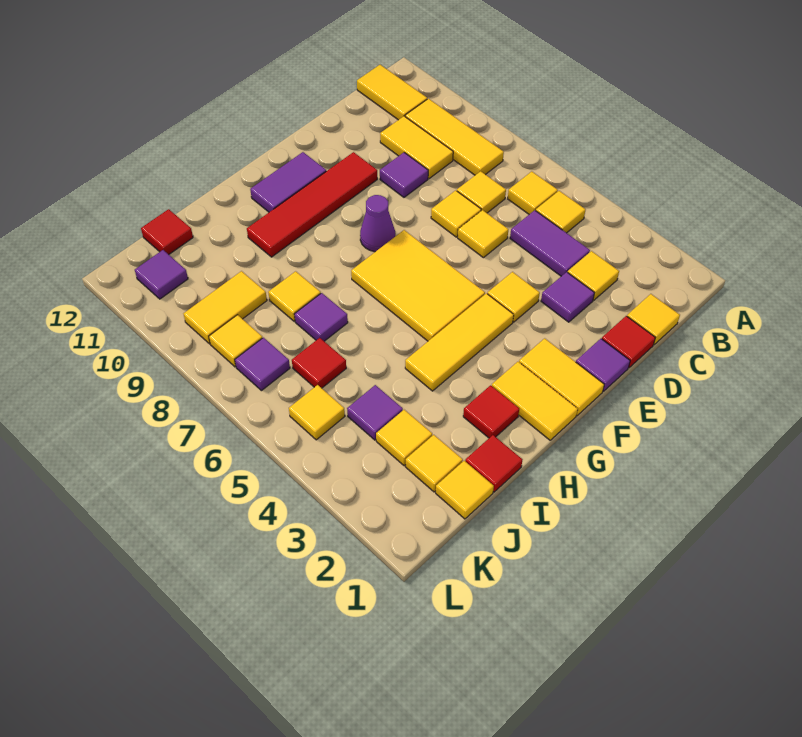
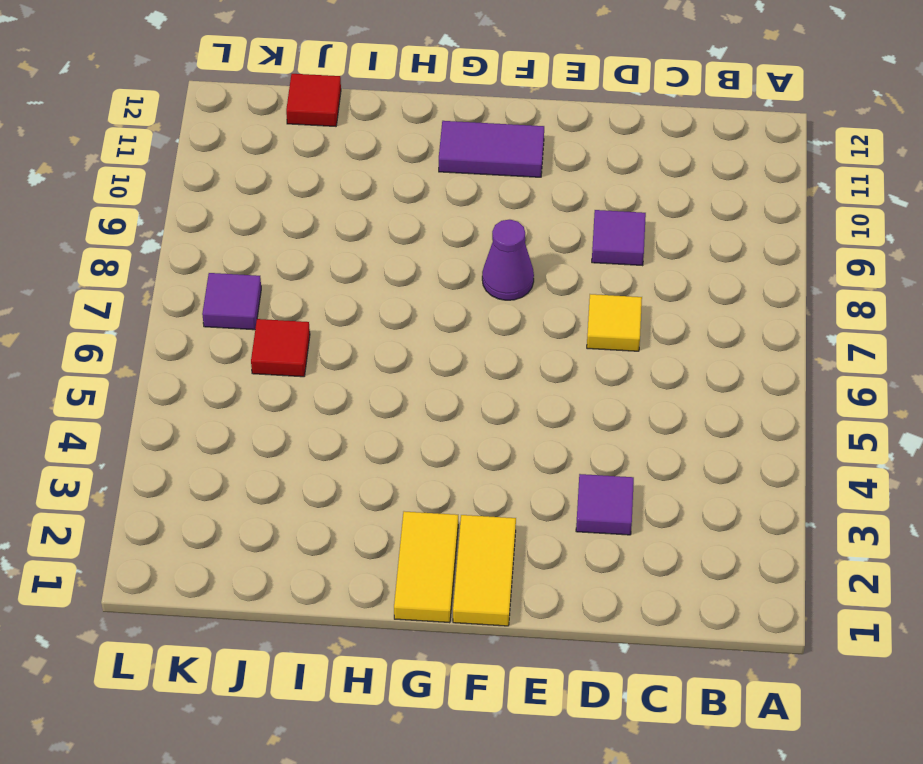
none -> yellow tile B5 level 1
none -> yellow tile B6 level 1
none -> yellow tile B8:B10 level 1
none -> yellow tile B11:B12 level 1

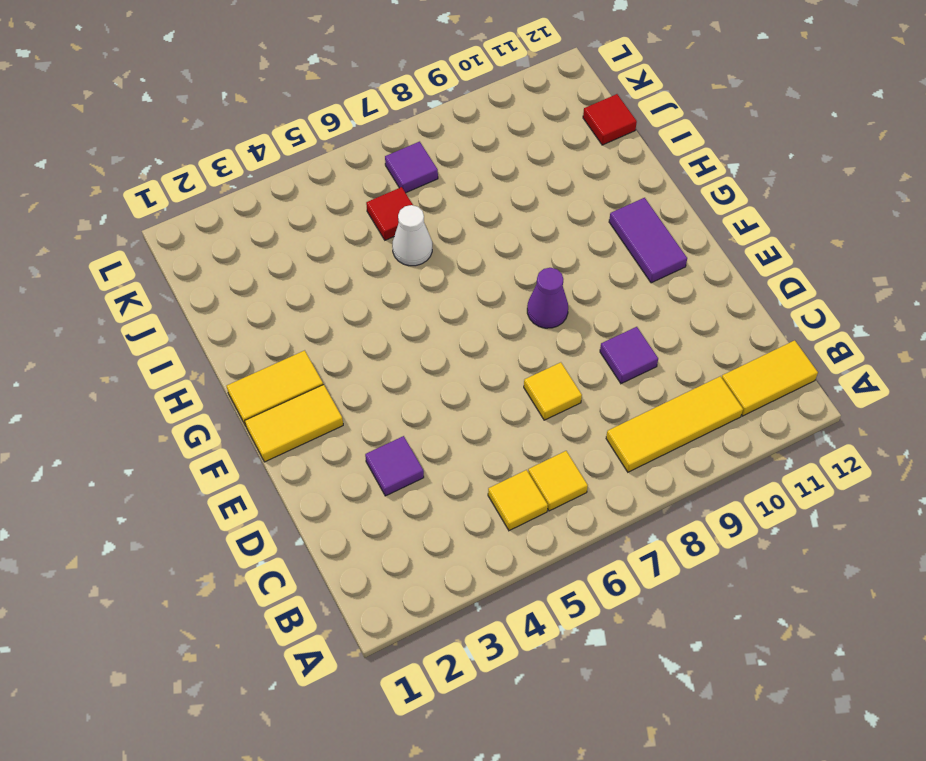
white cone I6 level 1 -> none
none -> yellow tile C1 level 1
none -> yellow tile C3 level 1
none -> purple tile C4:C5 level 1
none -> yellow tile C7 level 1

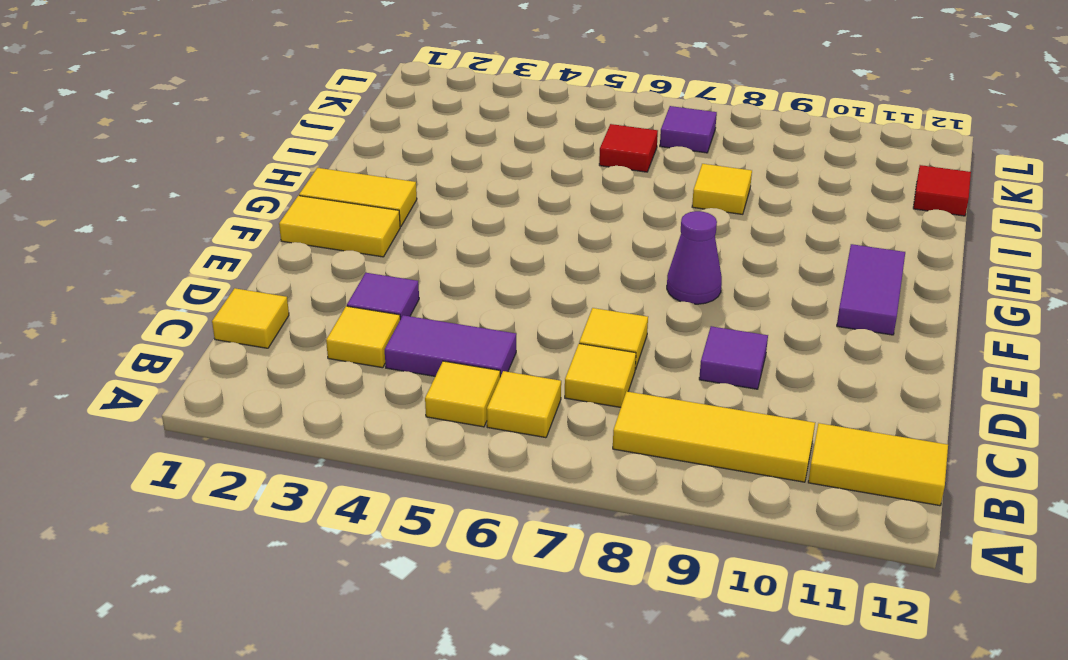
none -> yellow tile C9:C10 level 1
none -> red tile D1 level 1
none -> yellow tile D6 level 1
none -> purple tile E1 level 1

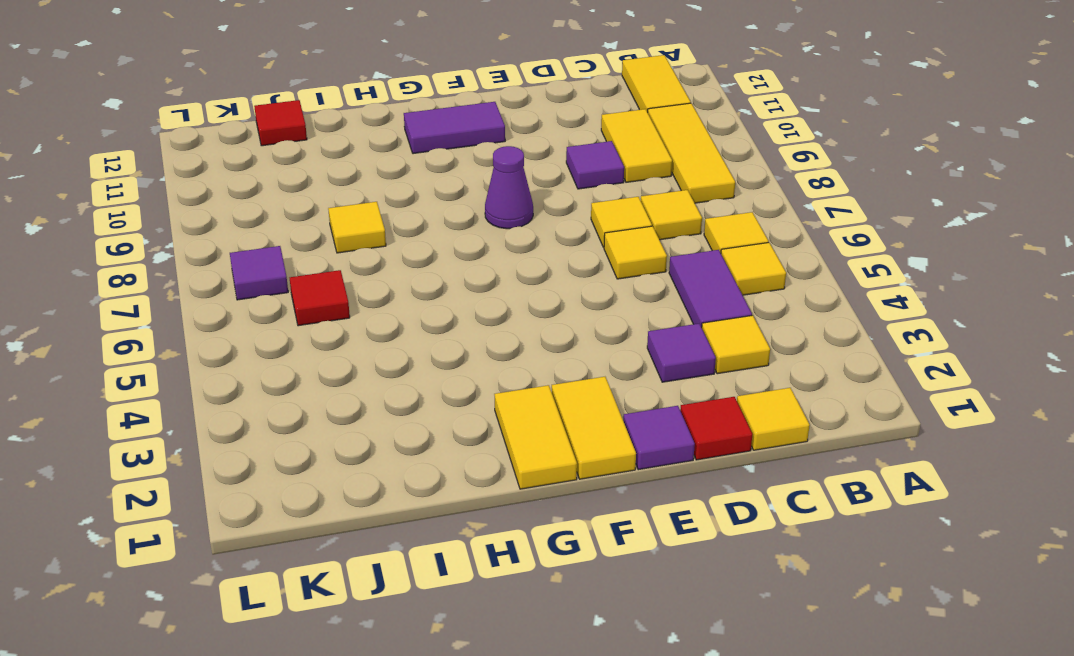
none -> yellow tile E4 level 1
none -> red tile E10:H10 level 1
none -> yellow tile F4:H4 level 1
none -> yellow tile F5:G7 level 1

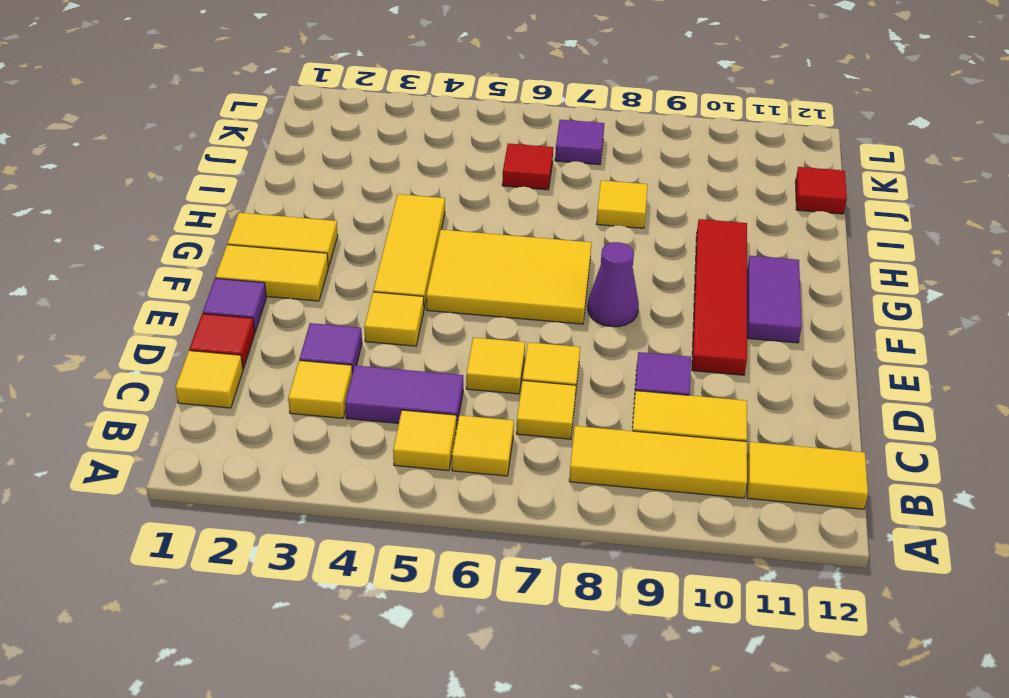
none -> red tile H2 level 1
none -> red tile I1 level 1
none -> purple tile I7 level 1
none -> yellow tile J1 level 1

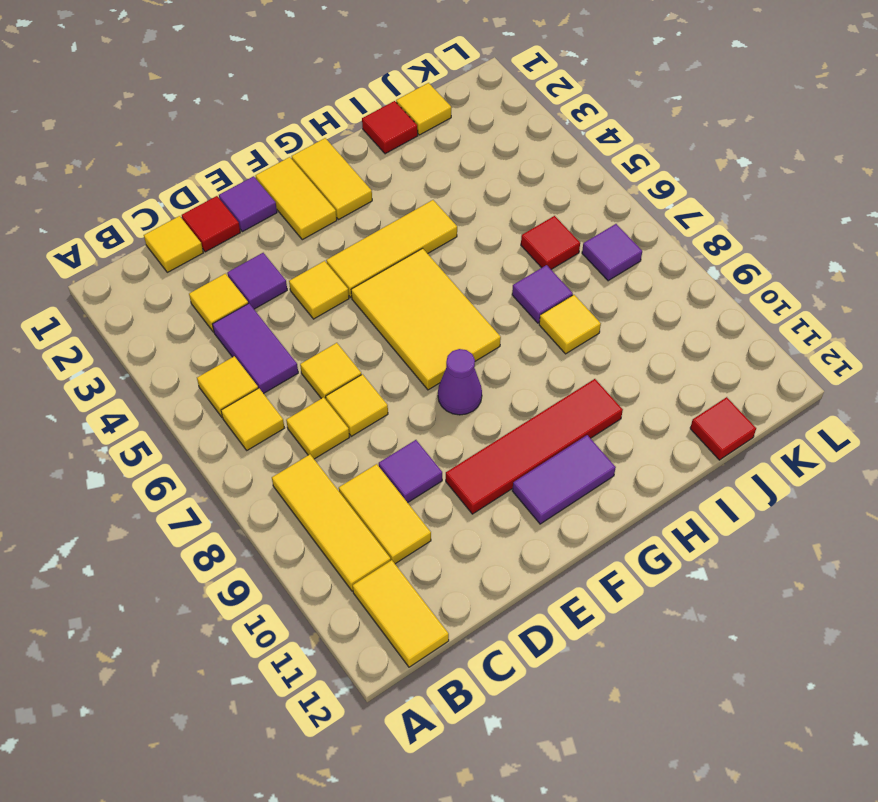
none -> red tile H2 level 1
none -> yellow tile J2 level 1
none -> yellow tile J3 level 1
none -> purple tile J4 level 1

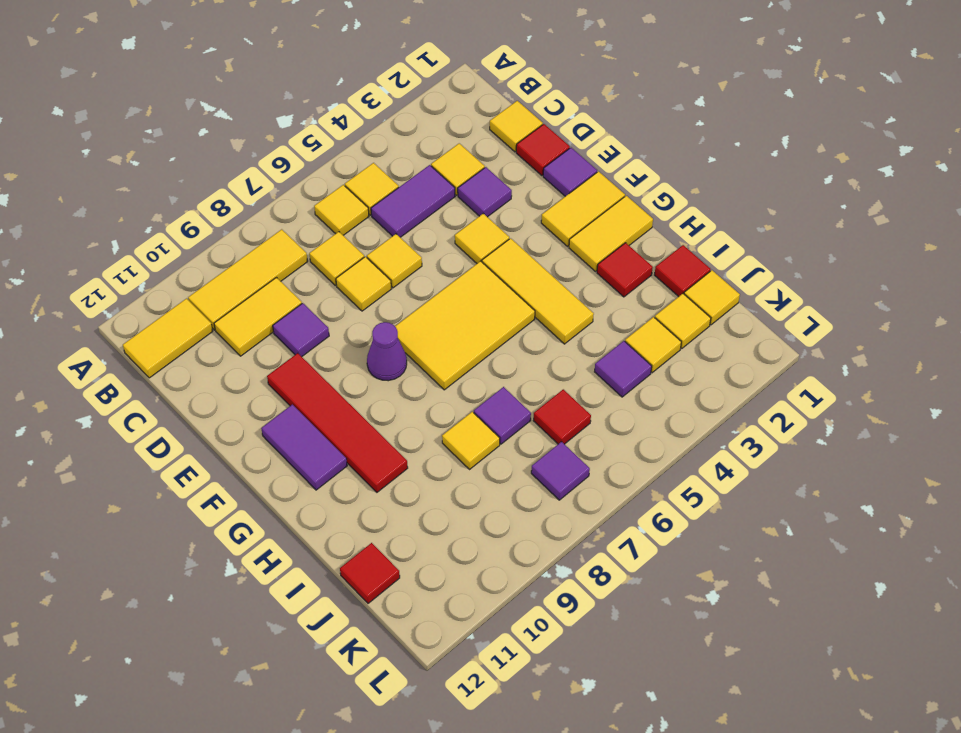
none -> yellow tile J9:K9 level 1
none -> yellow tile K5 level 1
none -> yellow tile K8 level 1
none -> purple tile K11 level 1

